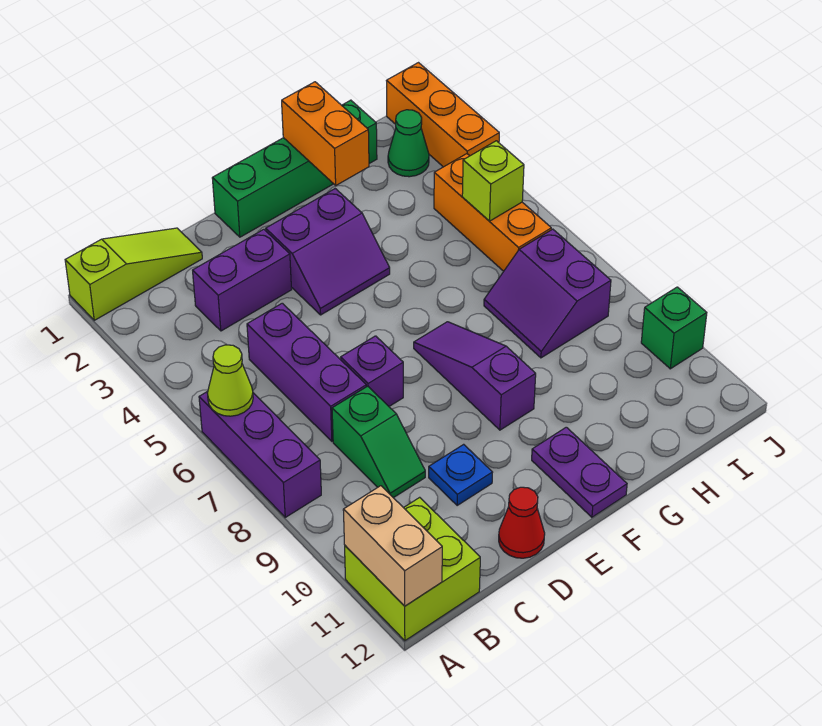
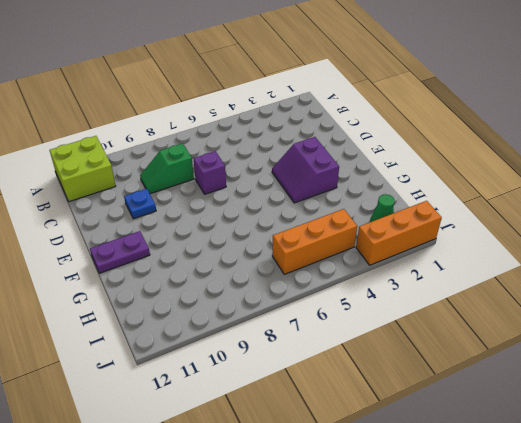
none -> lime slope A1:C1 level 1 top A
none -> purple brick A6:A8 level 1
none -> purple brick C3:D3 level 1

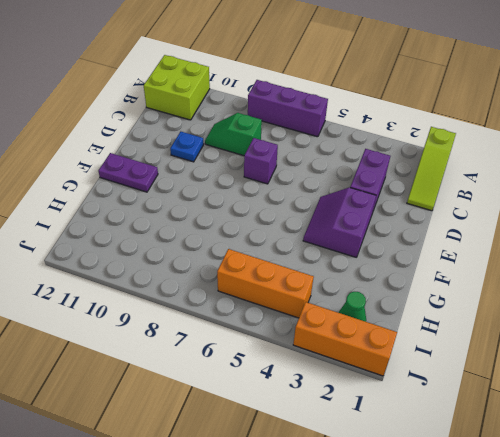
none -> purple brick C5:C7 level 1
none -> red cone D12 level 1
none -> green brick E1:H1 level 1

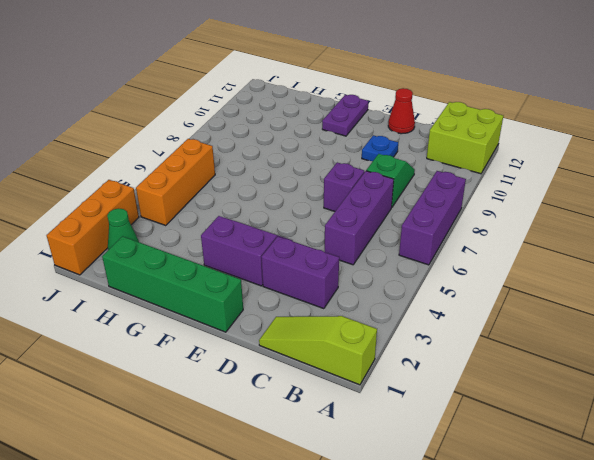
none -> purple slope F7:F9 level 1 top 9
none -> purple slope H7:I8 level 1 top I
none -> green brick J10 level 1

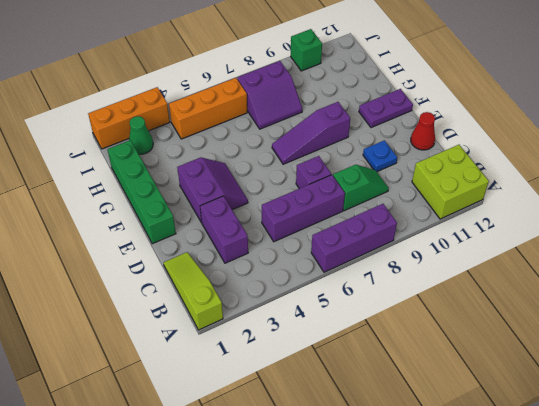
none -> lime cone A6 level 2
none -> tan brick A11:A12 level 2
none -> orange brick G1:G2 level 2

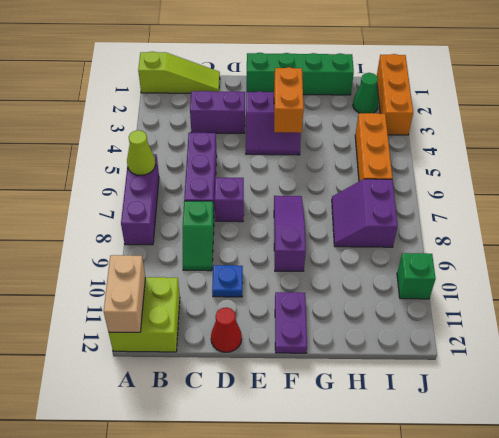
orange brick F3:F4 level 2 -> orange brick G1:G2 level 2
none -> lime brick I5 level 2

